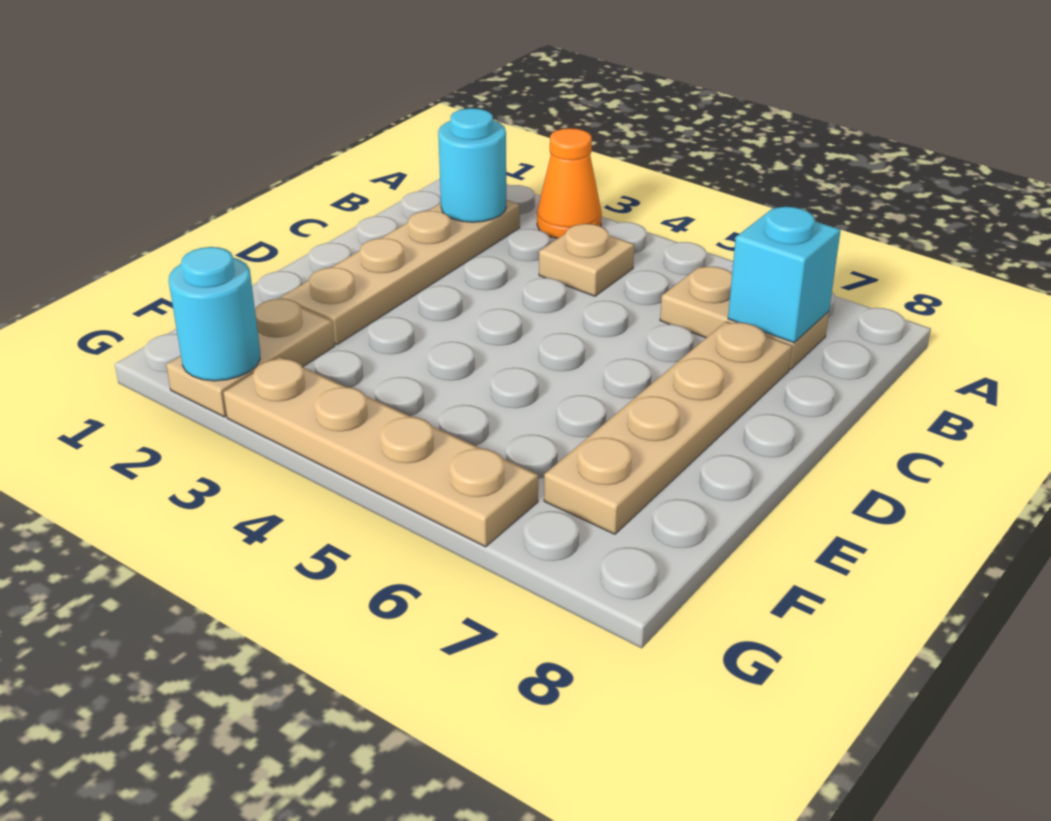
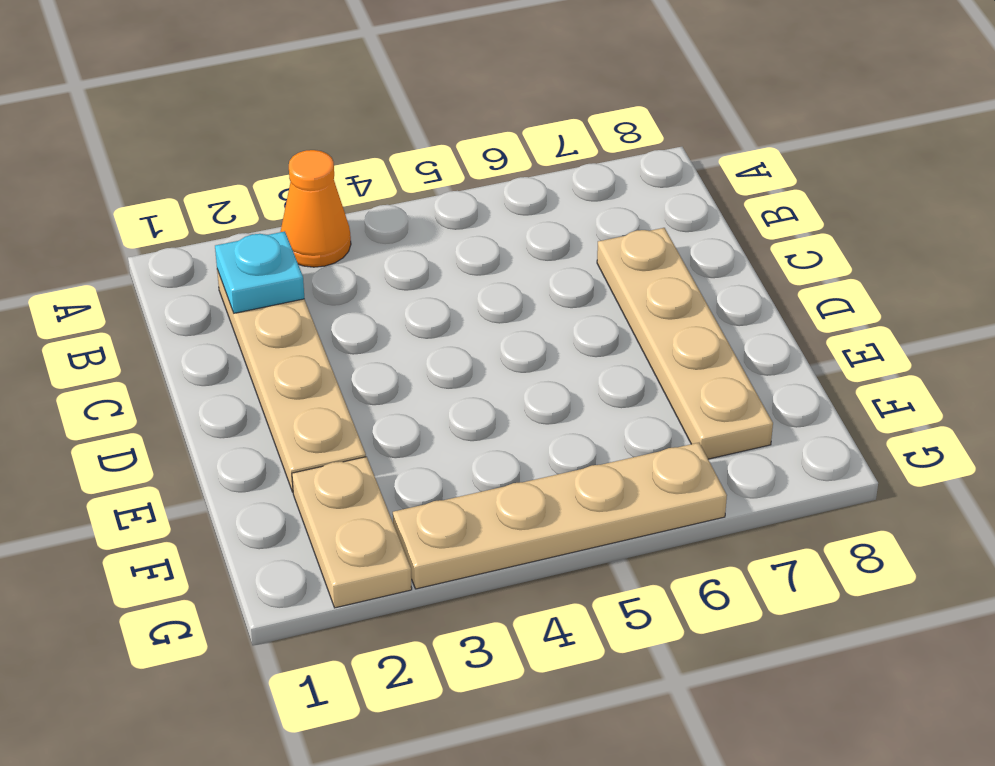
cyan plate B2 level 2 -> cyan round brick B2 level 2
none -> tan plate B4 level 1
none -> tan plate B6:B7 level 1

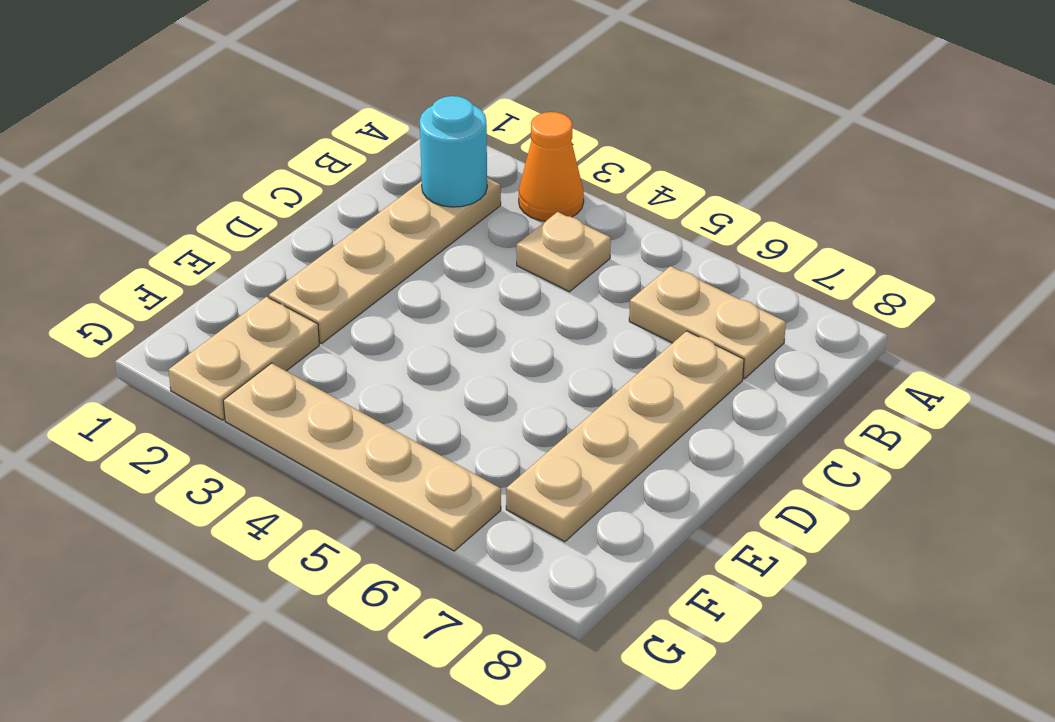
none -> cyan brick B7 level 2
none -> cyan round brick G2 level 2

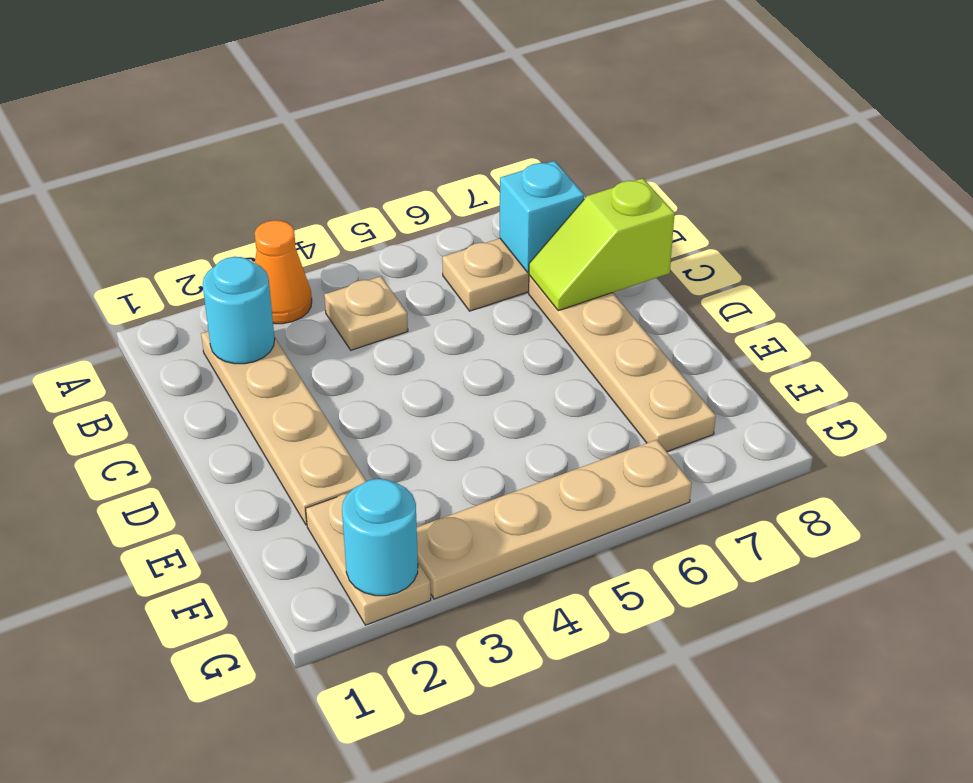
lime slope C7:C8 level 2 top 8 -> none

